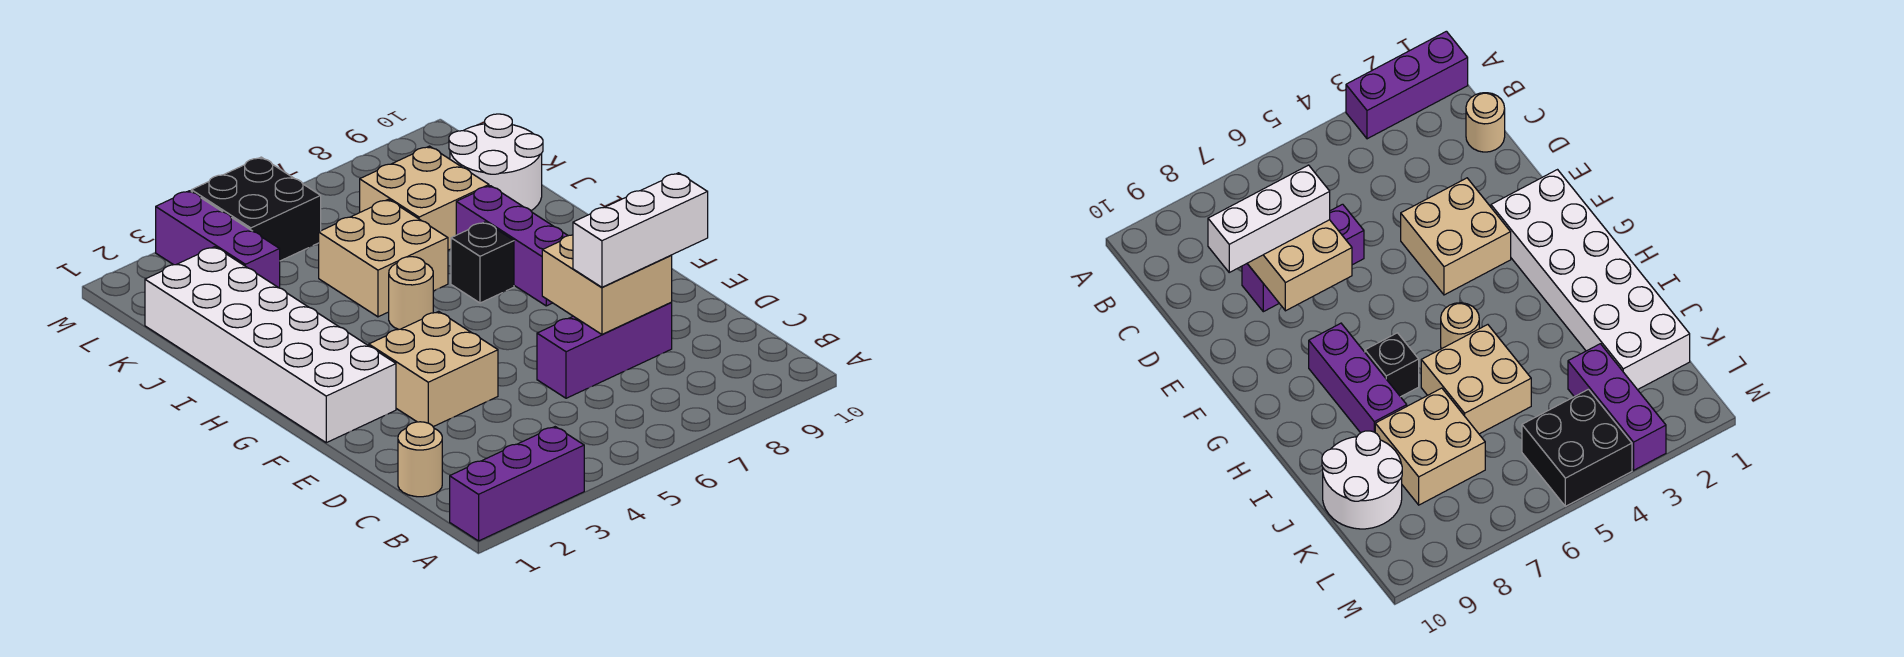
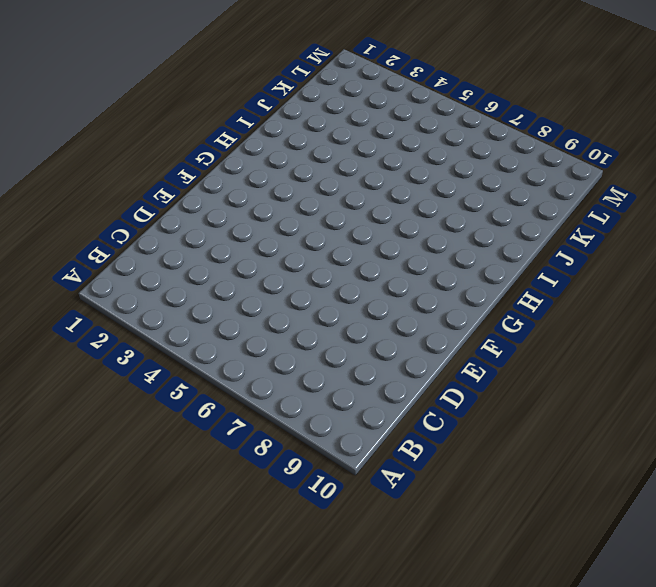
none -> purple brick A1:A3 level 1
none -> tan round brick C1 level 1
none -> purple brick D6:D8 level 1

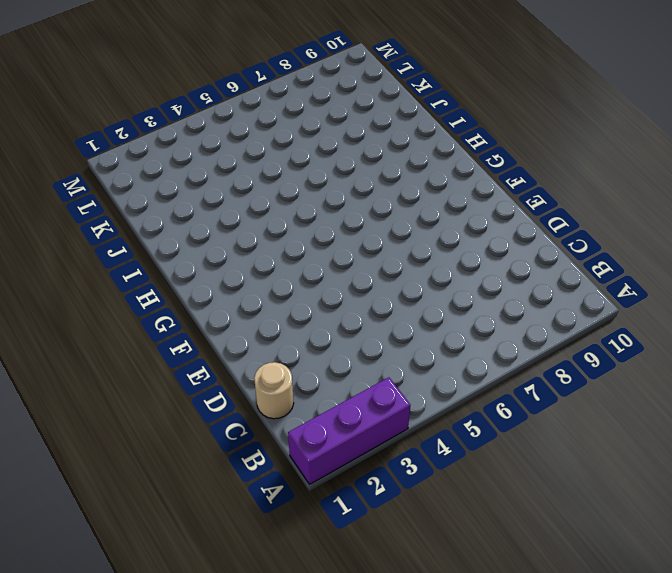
none -> purple brick D6:D8 level 1
none -> tan brick E3:F4 level 1
none -> white brick F1:K2 level 1

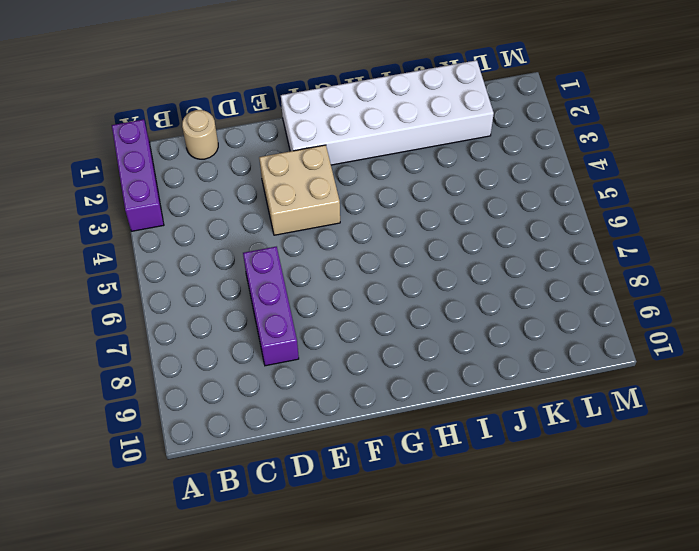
none -> purple brick G8:I8 level 1
none -> tan round brick H5 level 1
none -> black brick H7 level 1

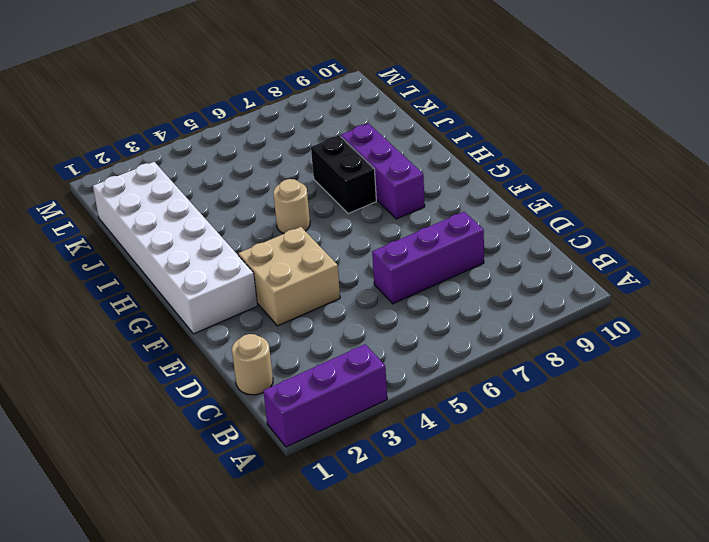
black brick H7:I7 level 1 -> black brick H7 level 1
none -> tan brick I5:J6 level 1
none -> tan brick J7:K8 level 1
none -> white round brick J9:K10 level 1

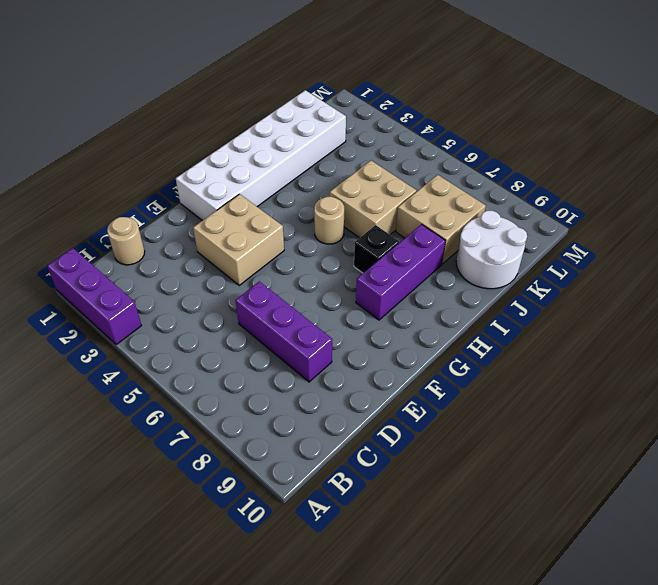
none -> purple brick K3:M3 level 1
none -> black brick L4:M5 level 1
none -> tan brick D7:E8 level 2

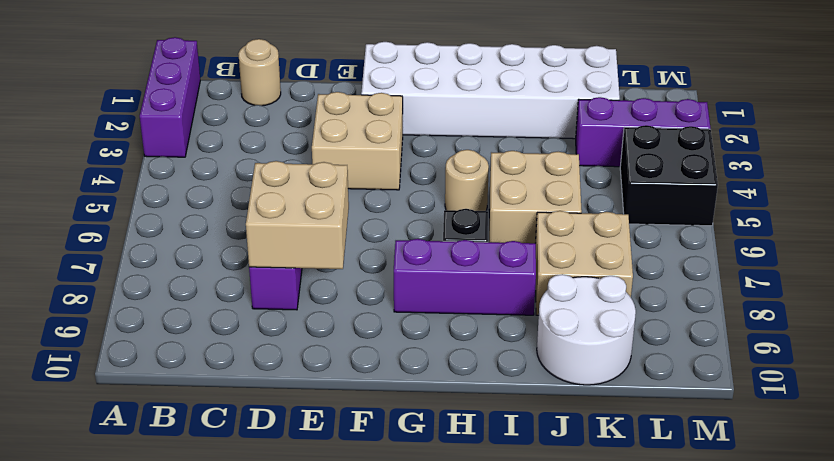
none -> white brick D7:D9 level 3

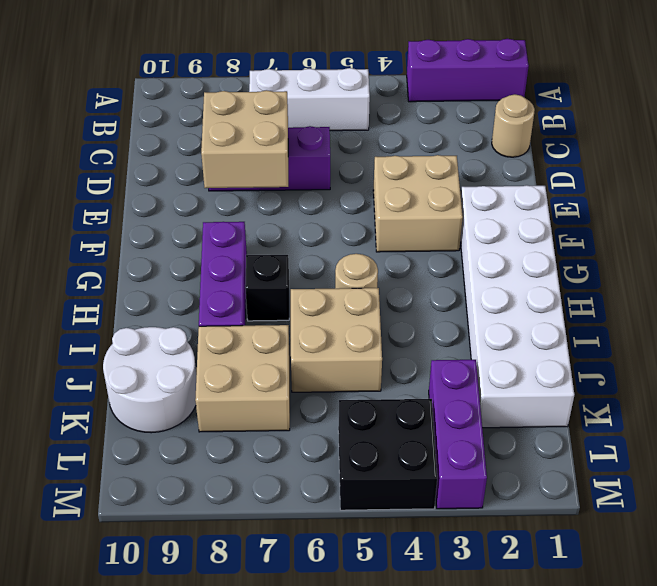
white brick B5:B7 level 1 -> white brick D7:D9 level 3

